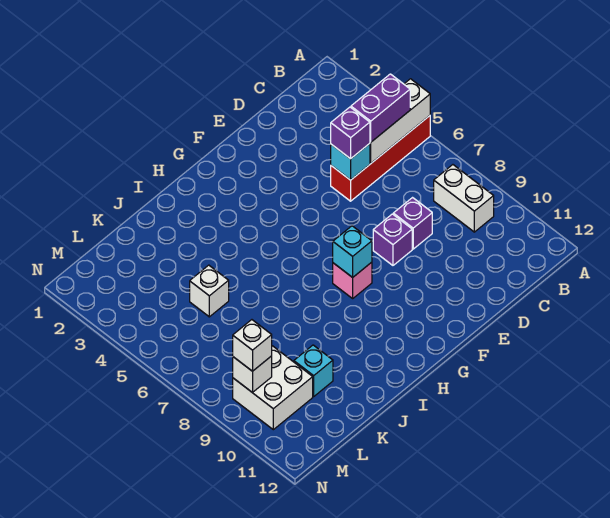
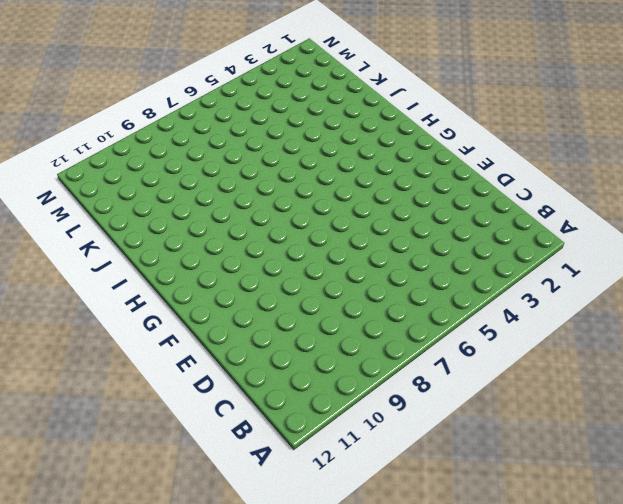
none -> red brick A5:D5 level 1
none -> white brick B8:B9 level 1
none -> purple brick D8 level 1

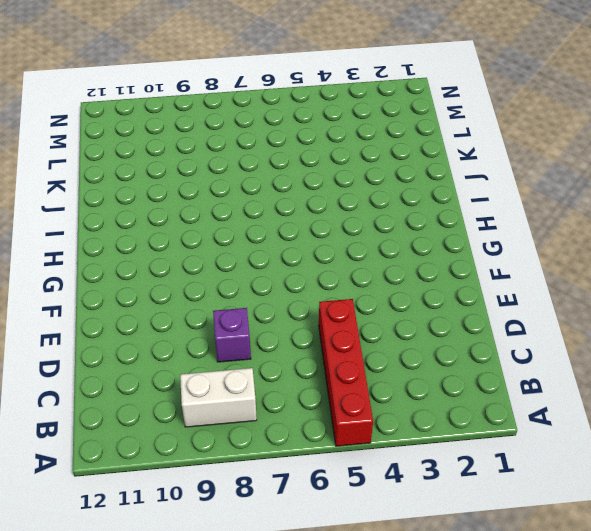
none -> purple brick E8 level 1
none -> pink brick G8 level 1
none -> white brick K5 level 1

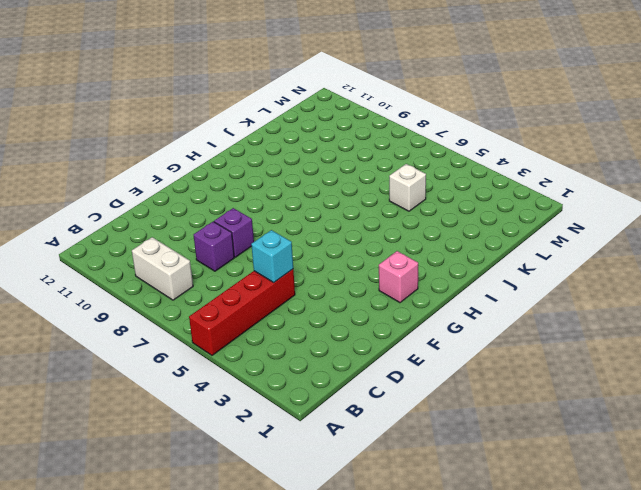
pink brick G2 level 1 -> pink brick G8 level 1
none -> cyan brick K10 level 1
none -> white brick L9:M10 level 1
none -> white brick A5:C5 level 2

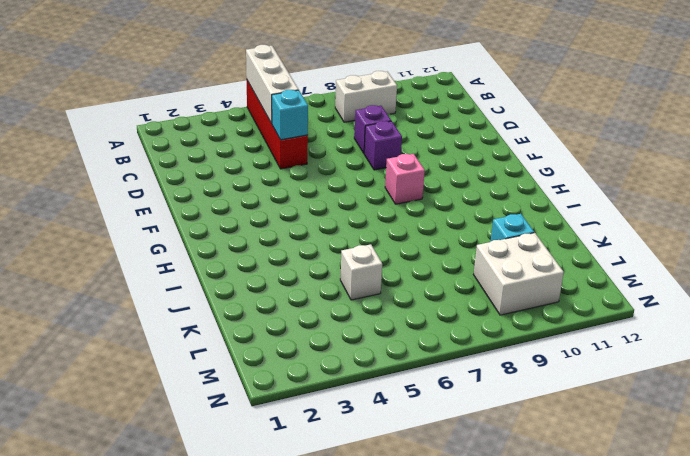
none -> cyan brick G8 level 2
none -> white brick M9 level 2
none -> purple brick B5:C5 level 3

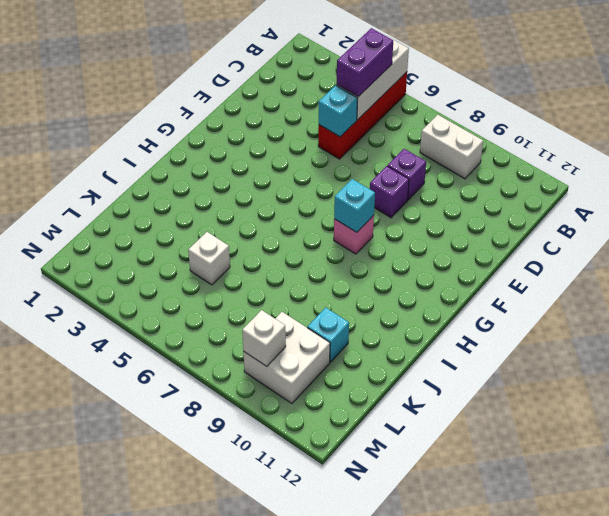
none -> purple brick D5 level 3
none -> white brick M9 level 3

